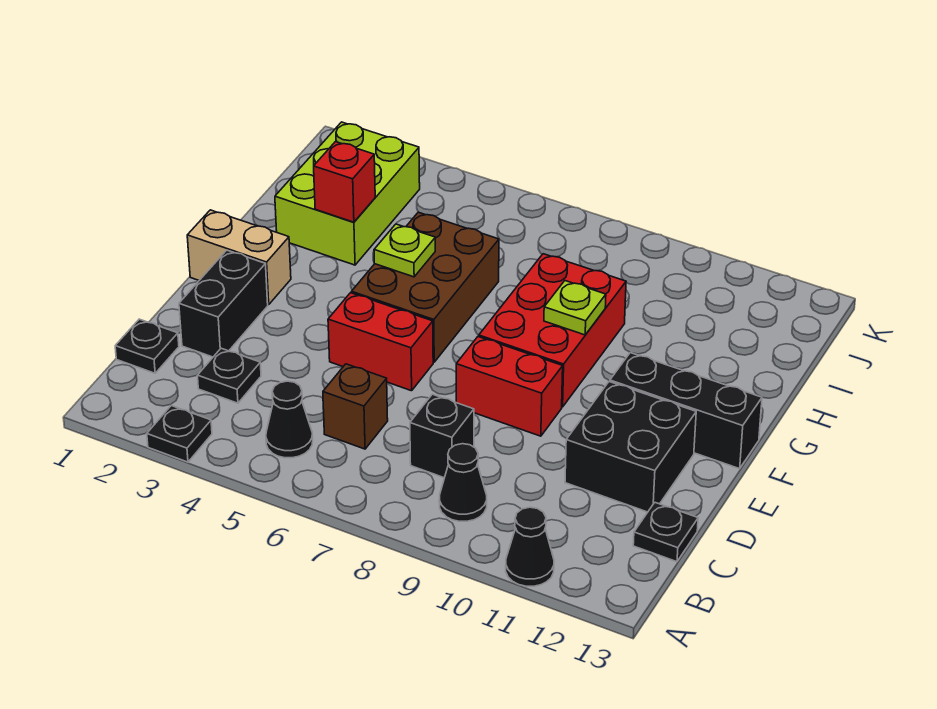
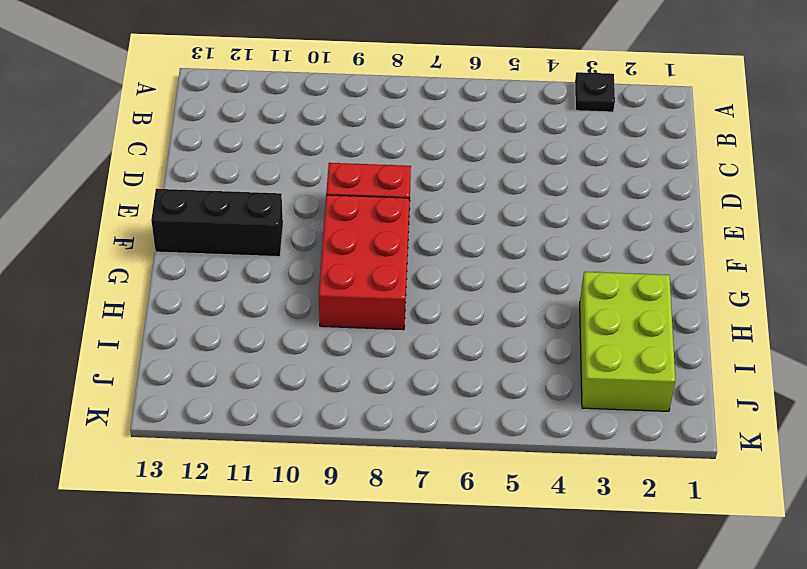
none -> black cone A11 level 1
none -> black cone B5 level 1
none -> black cone B9 level 1

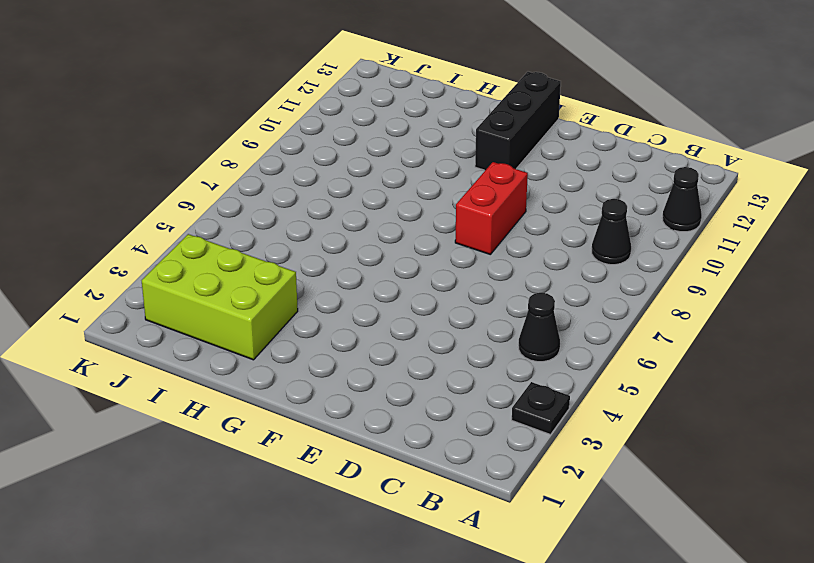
none -> black plate C1 level 1
none -> black plate C3 level 1
none -> brown brick C6 level 1

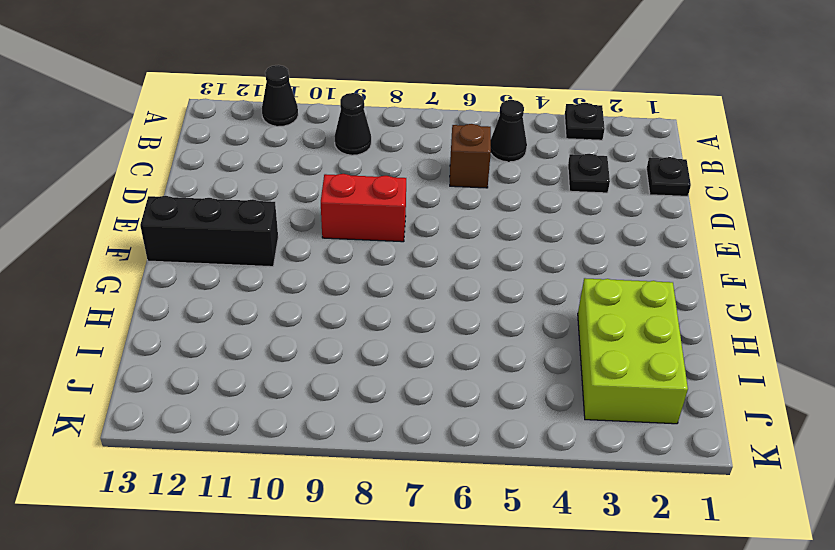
none -> black brick C8 level 1
none -> black plate C13 level 1
none -> black brick D2:E2 level 1

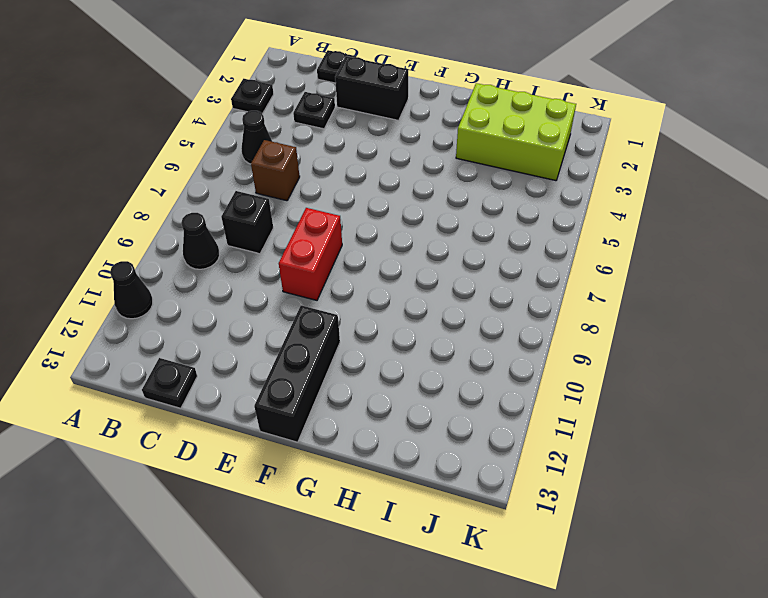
none -> black brick D11:E12 level 1
none -> red brick E5:E6 level 1
none -> tan brick F1:F2 level 1

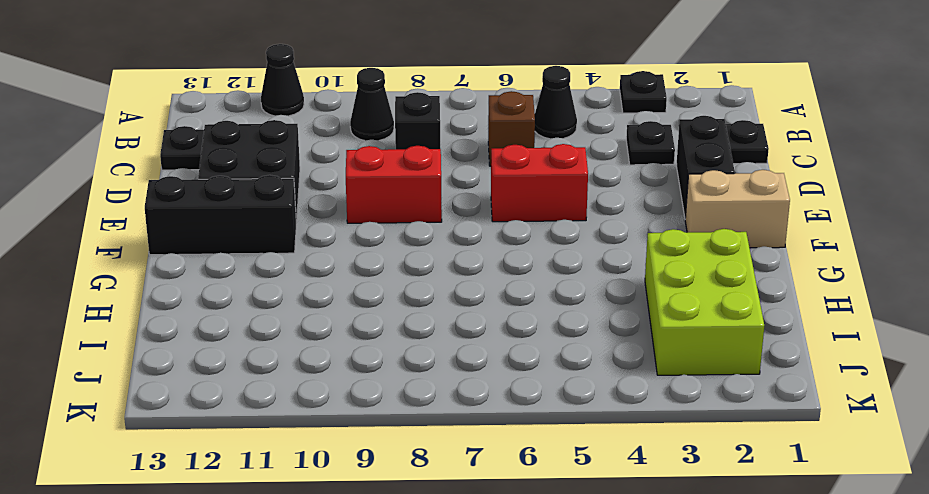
none -> brown brick F5:H6 level 1
none -> red brick F8:H9 level 1
none -> lime plate G5 level 2

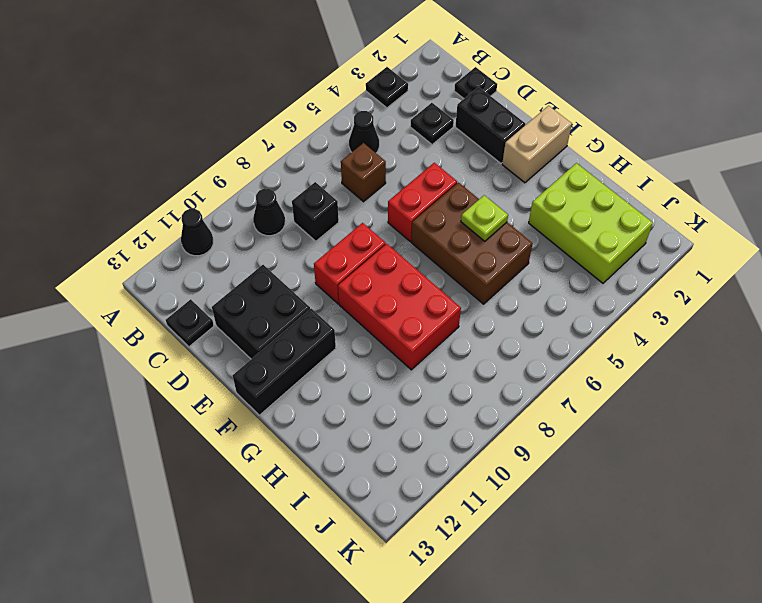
none -> lime plate G9 level 2
none -> red brick H3 level 2

